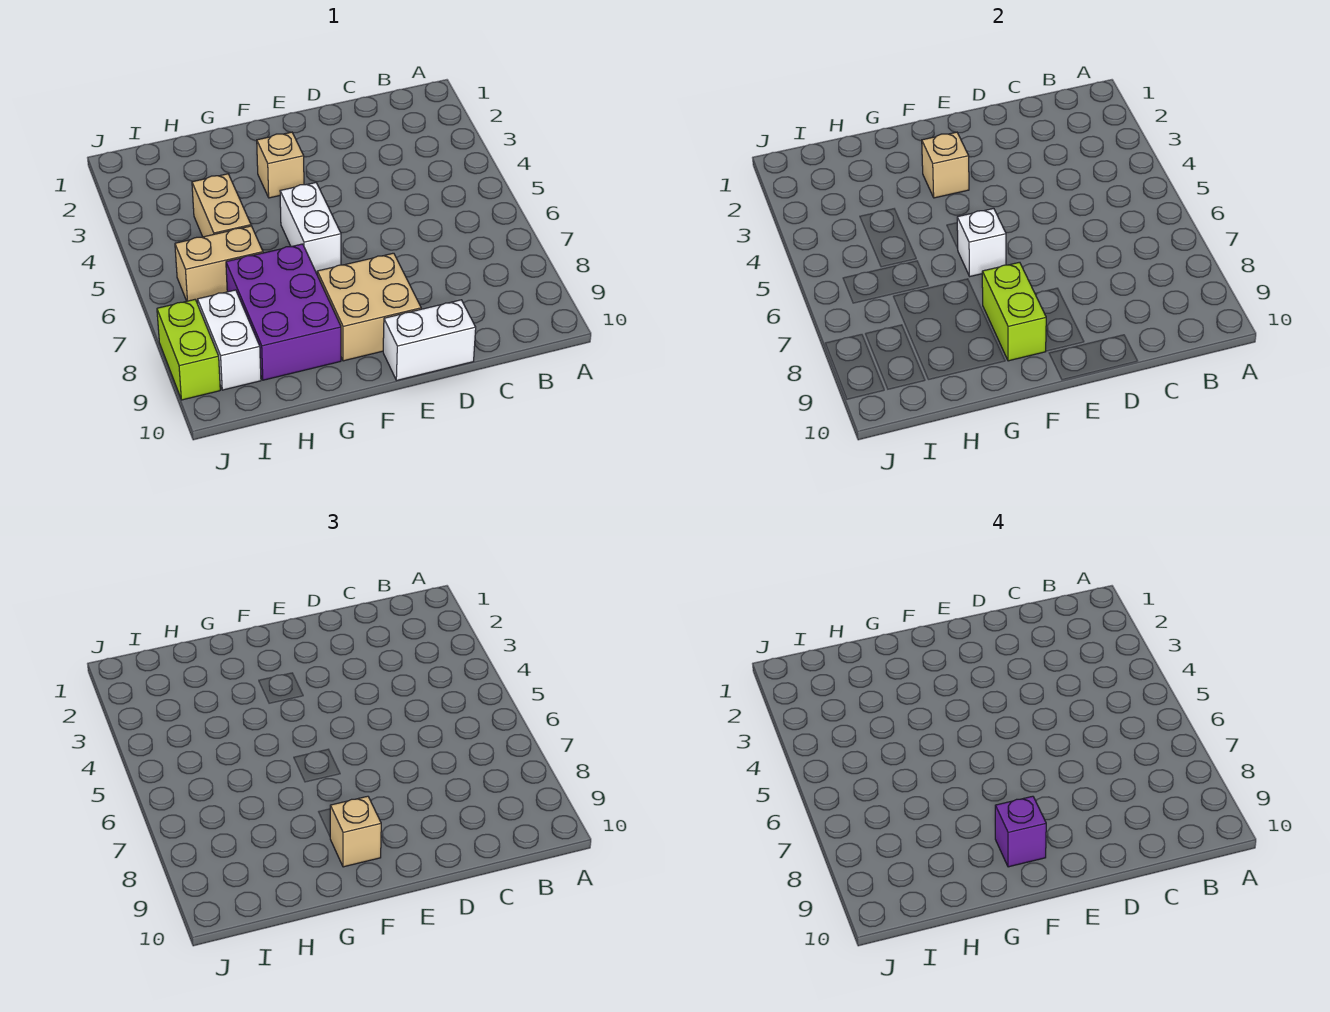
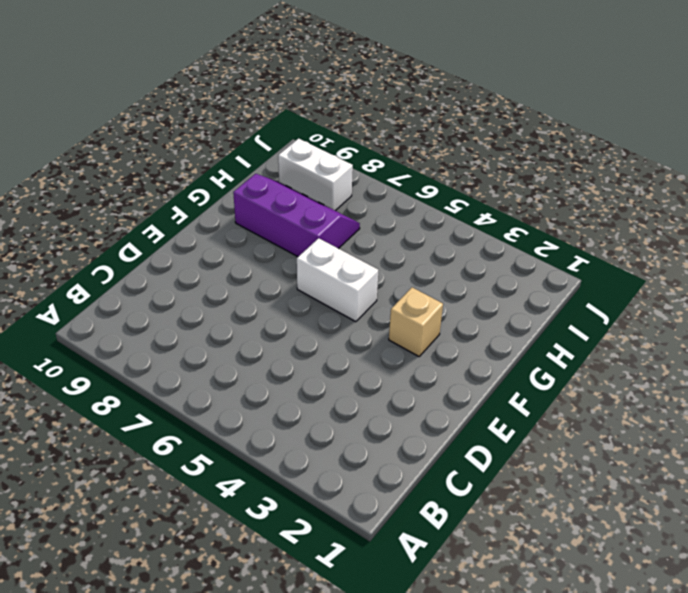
purple slope G7:H9 level 1 top G -> purple brick G7:H9 level 1
none -> white brick D10:E10 level 1
none -> tan brick E8:F9 level 1
none -> tan brick H4:H5 level 1

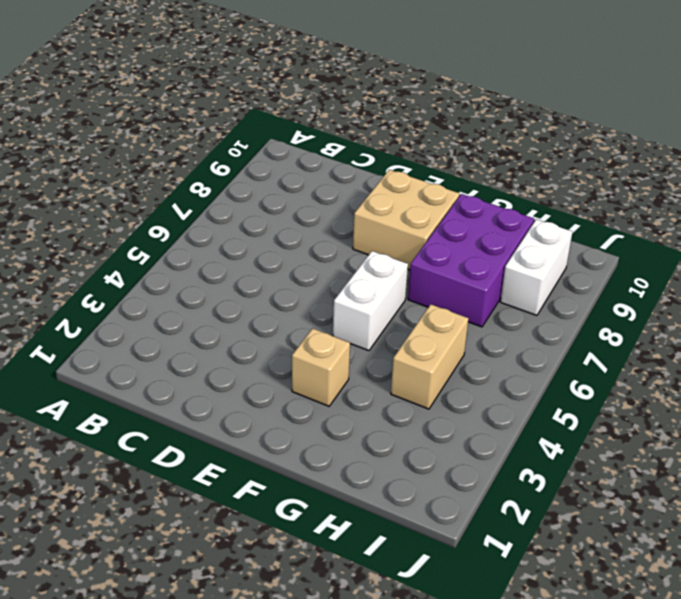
none -> white brick D10:E10 level 1
none -> tan brick H6:I6 level 1
none -> lime brick J8:J9 level 1

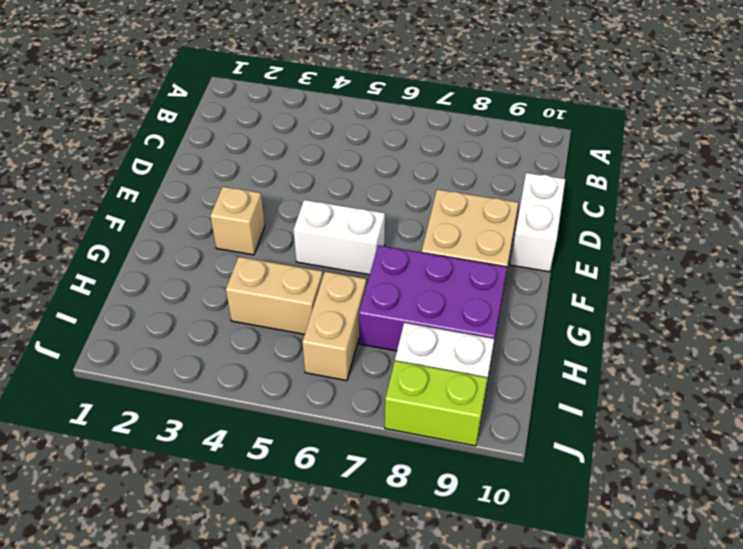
none -> tan brick F3 level 2
none -> white brick F6 level 2
none -> lime brick F8:F9 level 2

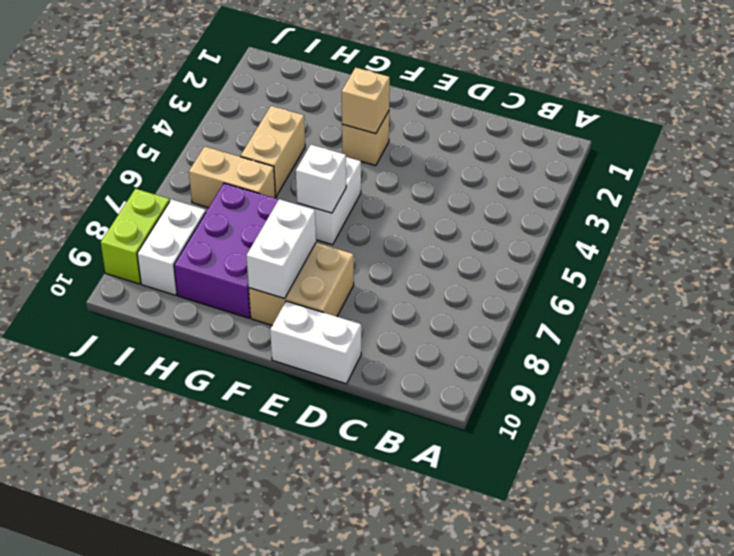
white brick F8:F9 level 2 -> lime brick F8:F9 level 2
none -> tan brick F9 level 3
none -> purple brick F9 level 4

